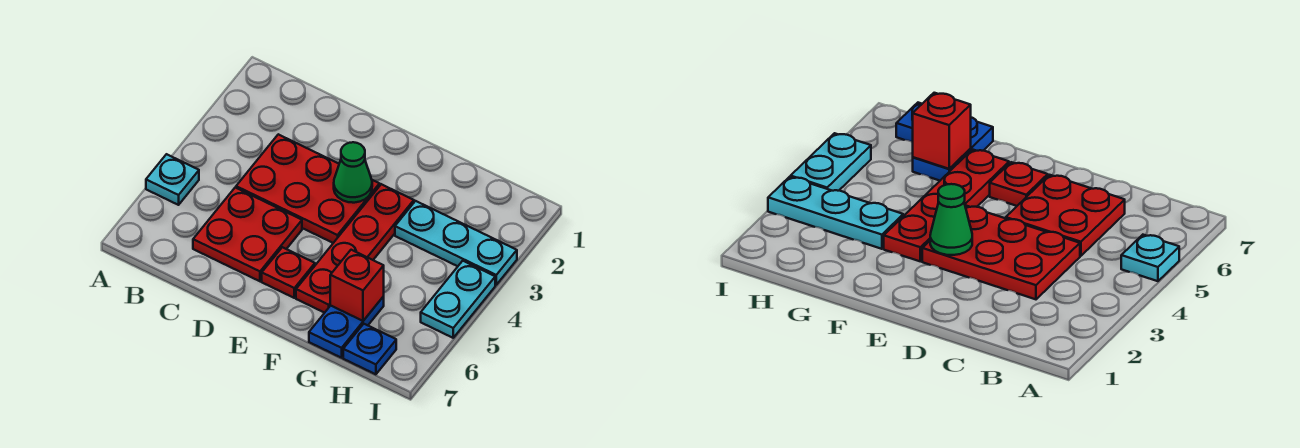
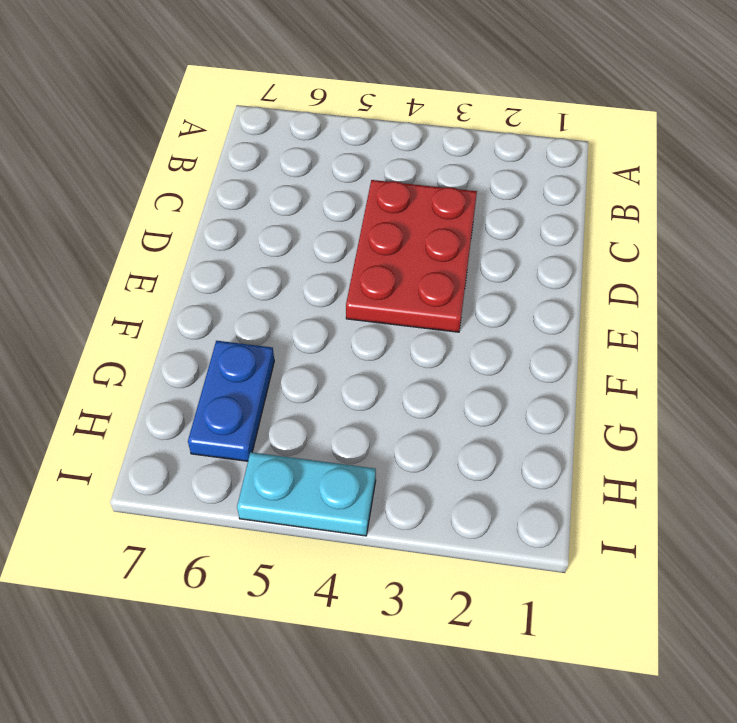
blue plate G6:H6 level 1 -> blue plate G6:G7 level 1
none -> cyan plate A5 level 1
none -> red plate C5:D6 level 1

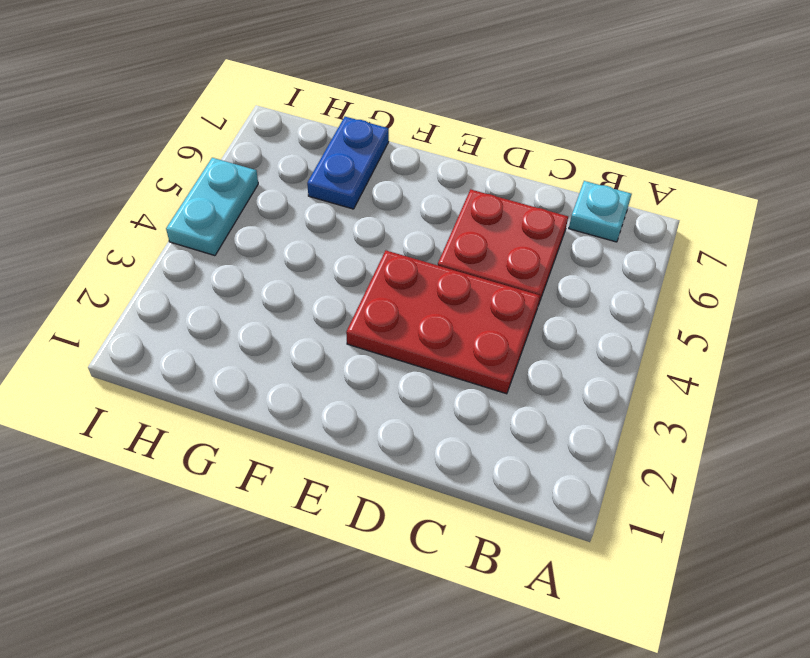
cyan plate B7 level 1 -> cyan plate A5 level 1
none -> red plate E6 level 1
none -> red plate F3:F6 level 1

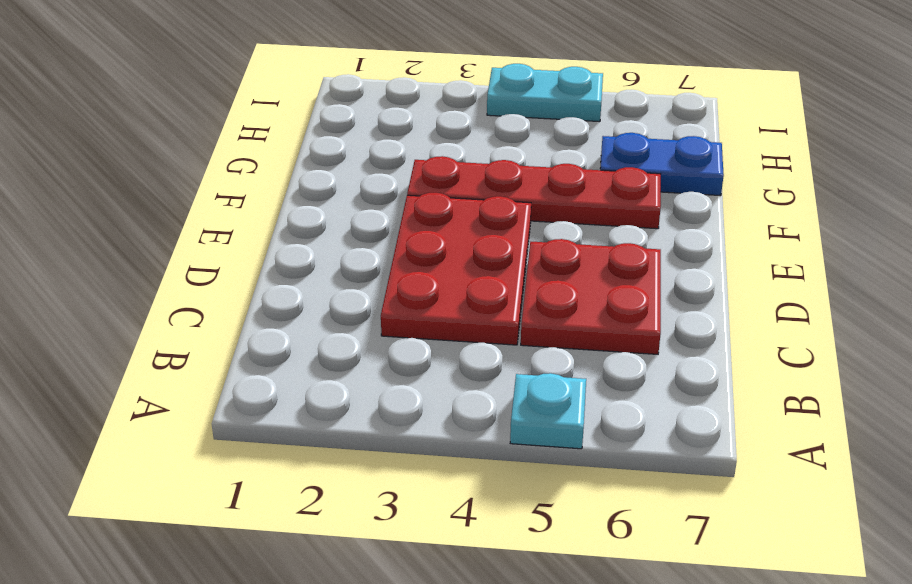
none -> red plate E6 level 1
none -> cyan plate G3:I3 level 1

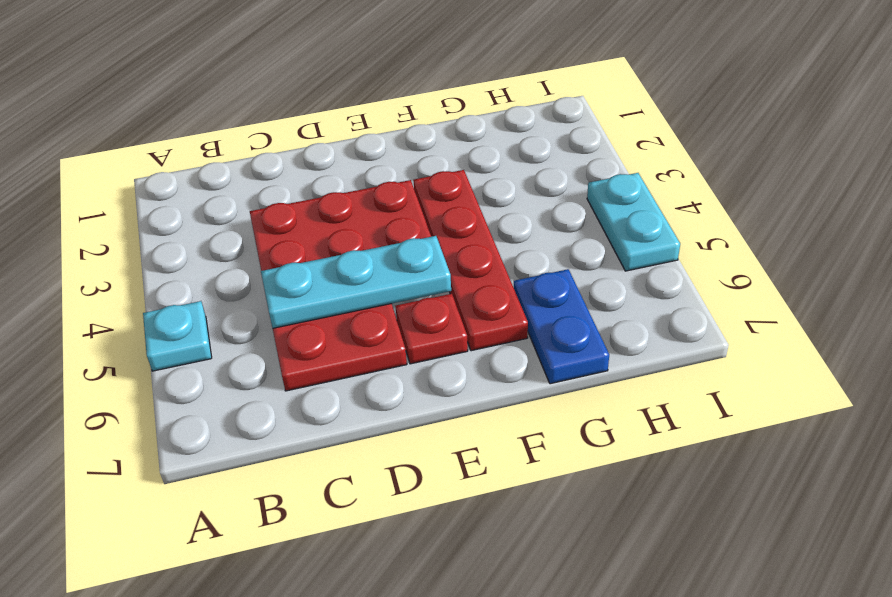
cyan plate C5:E5 level 2 -> cyan plate G3:I3 level 1
none -> blue plate H7 level 1
none -> green cone E3 level 2

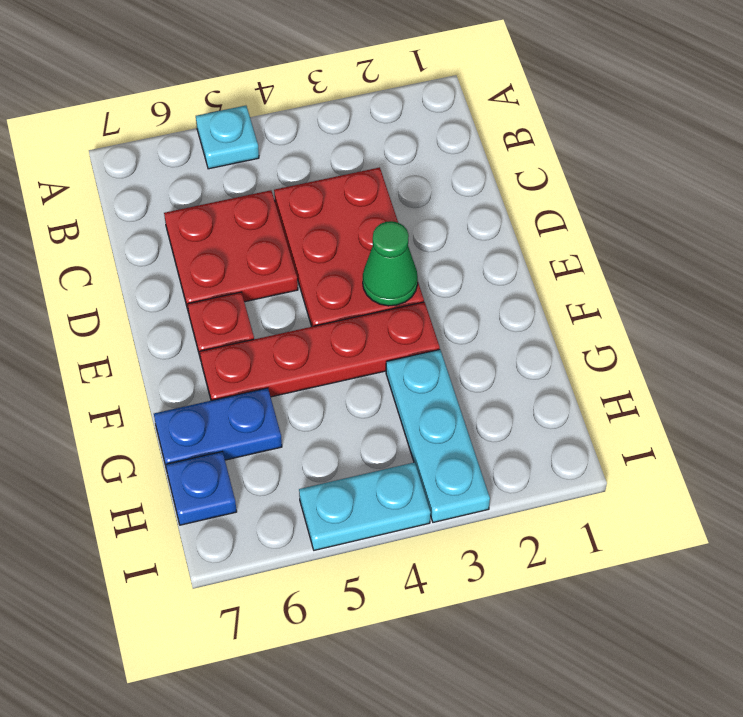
none -> red brick G6 level 2

